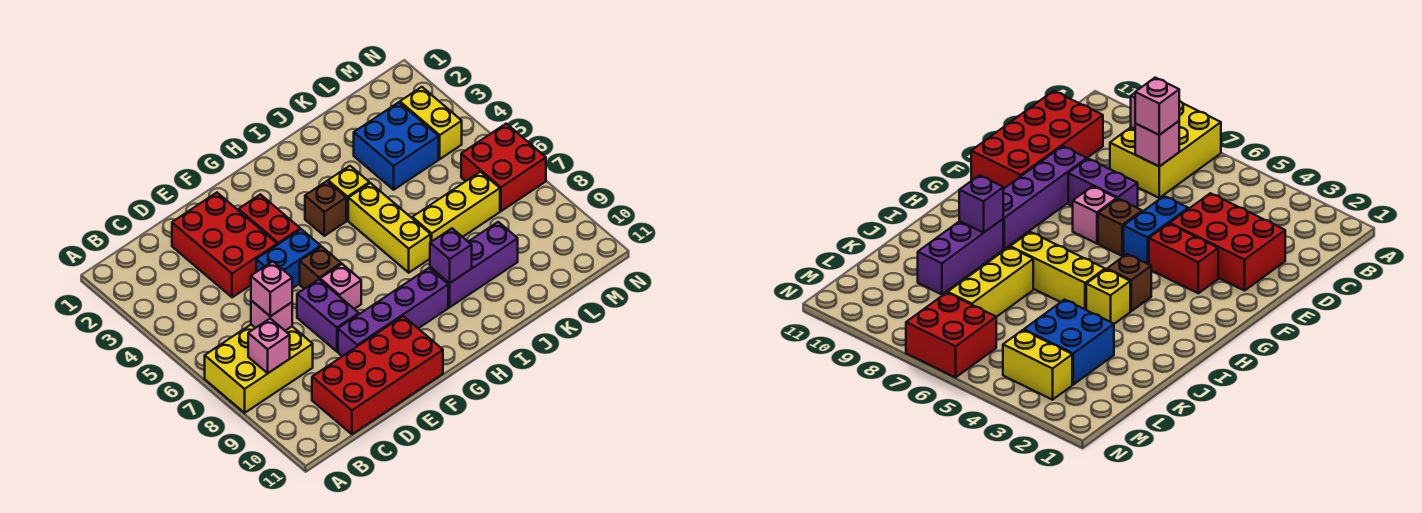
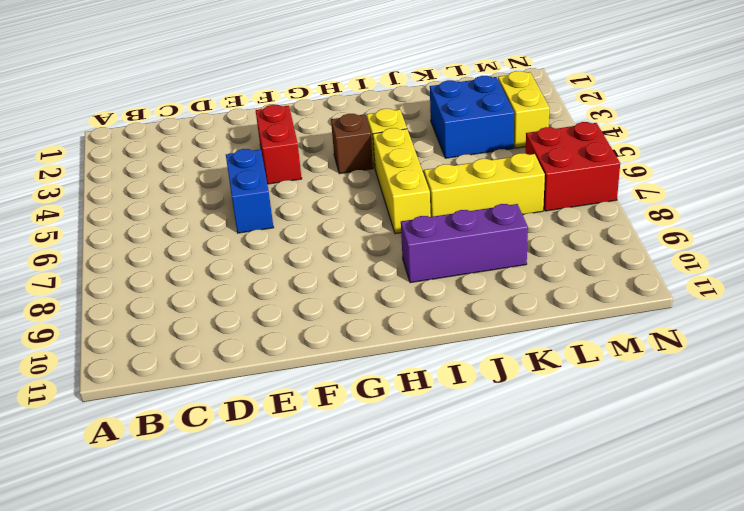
blue brick E5:E6 level 1 -> blue brick E5:F5 level 1
none -> yellow brick A7:C8 level 1
none -> red brick C10:F11 level 1
none -> red brick D2:E4 level 1

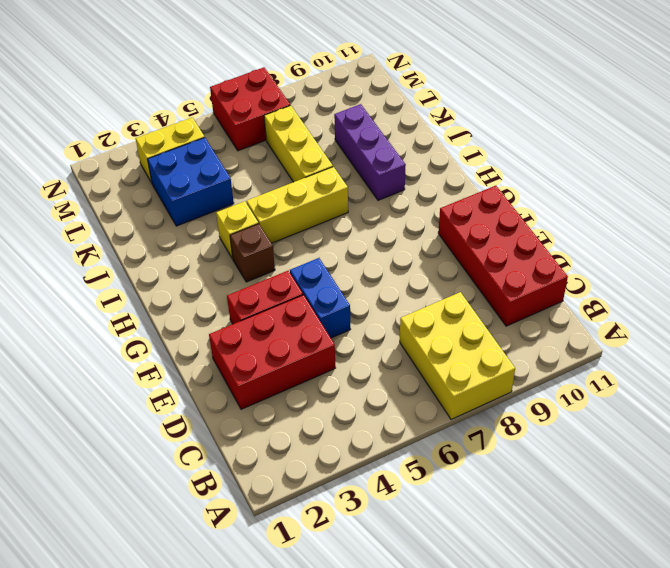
none -> purple brick E7:E8 level 1
none -> purple brick E9:H9 level 1
none -> brown brick F6 level 1

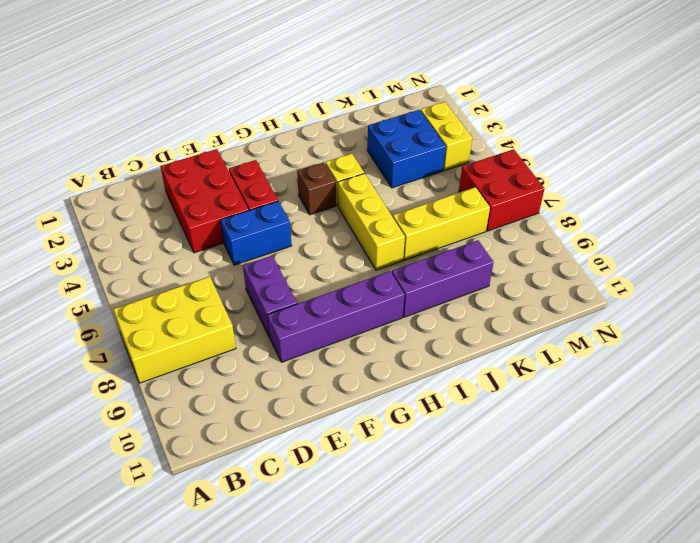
none -> red brick C10:F11 level 1
none -> brown brick F6 level 1
none -> pink brick F7 level 1

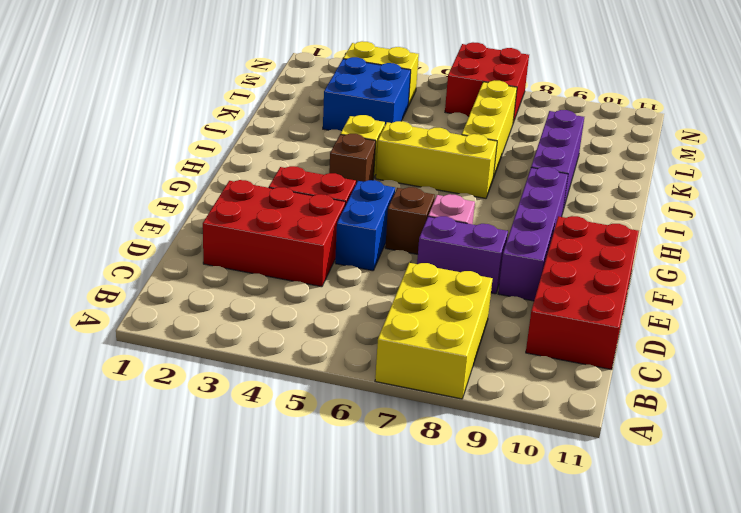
none -> pink brick B8 level 2
none -> pink brick C7 level 2
none -> purple brick I9 level 2

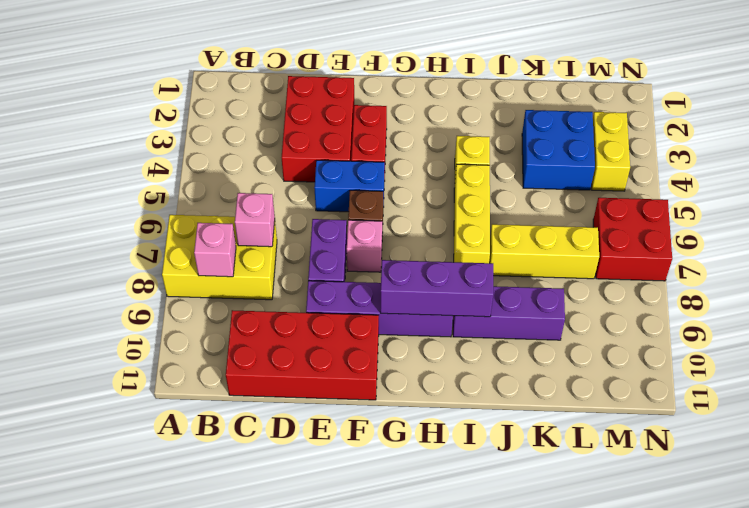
purple brick G9:I9 level 2 -> purple brick I9 level 2
none -> brown brick H4 level 1
none -> pink brick C7 level 3

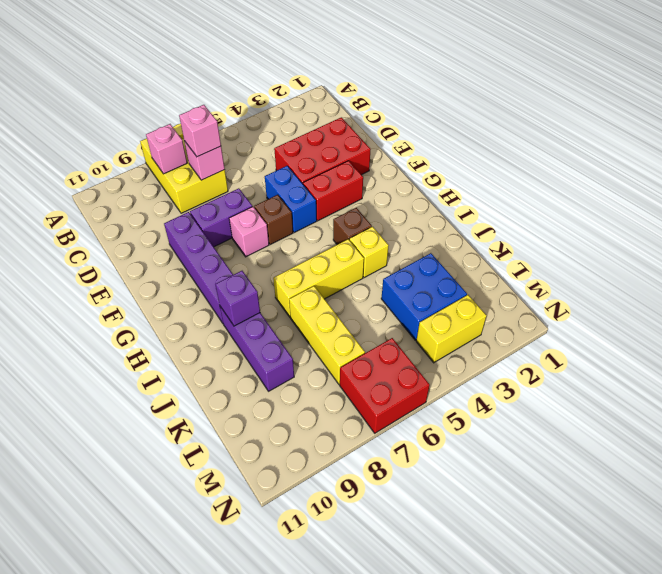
none -> red brick C10:F11 level 1

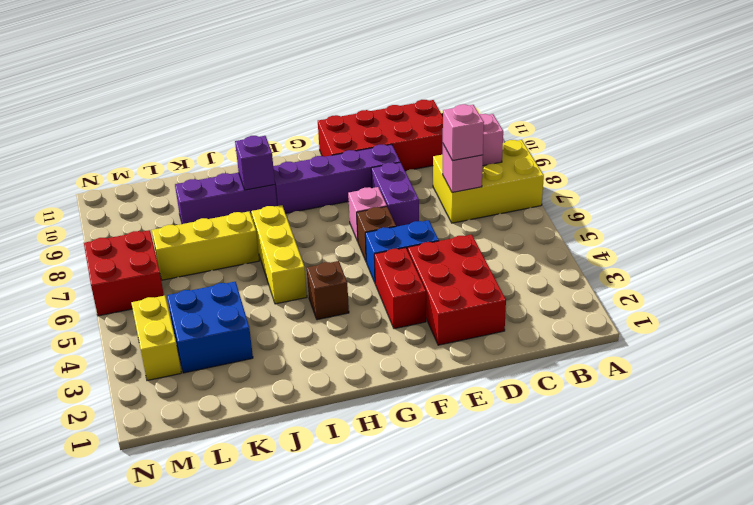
none -> yellow brick I4 level 1

